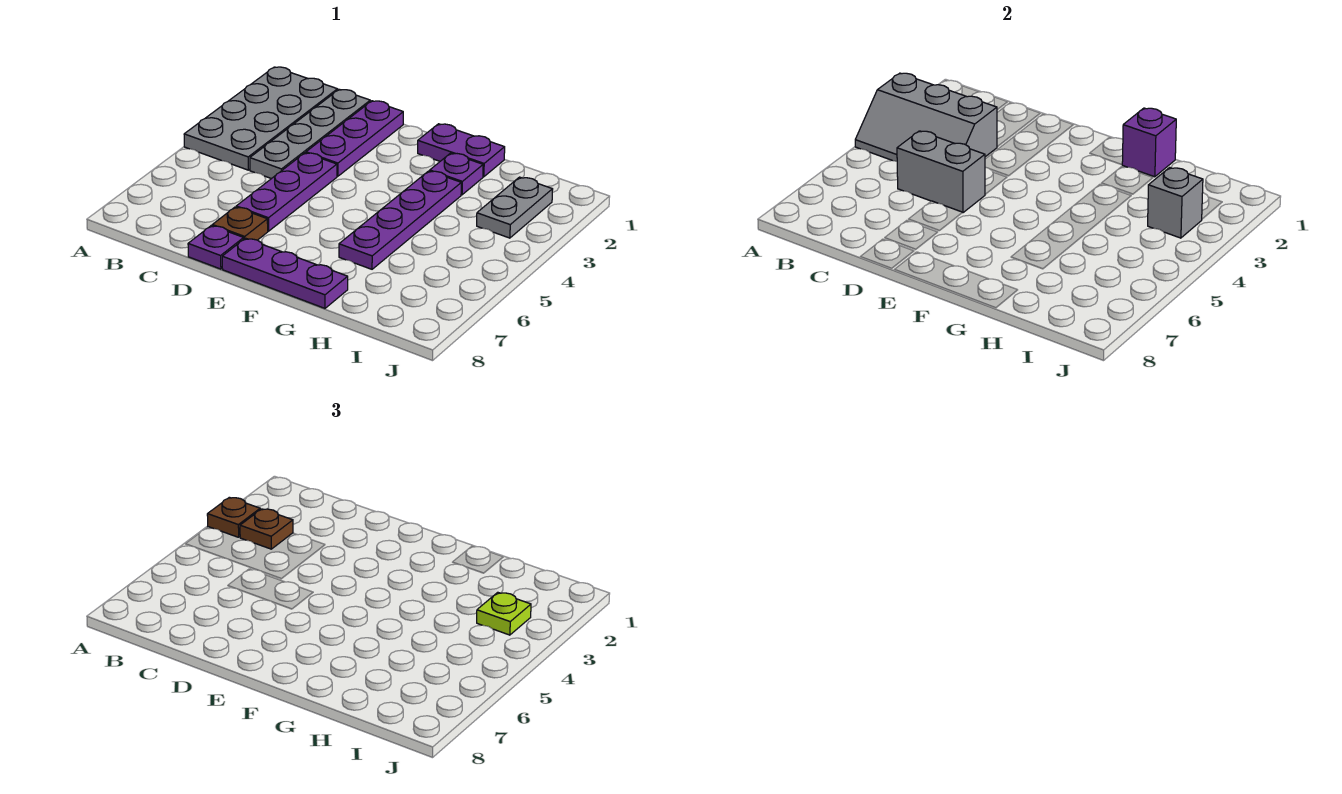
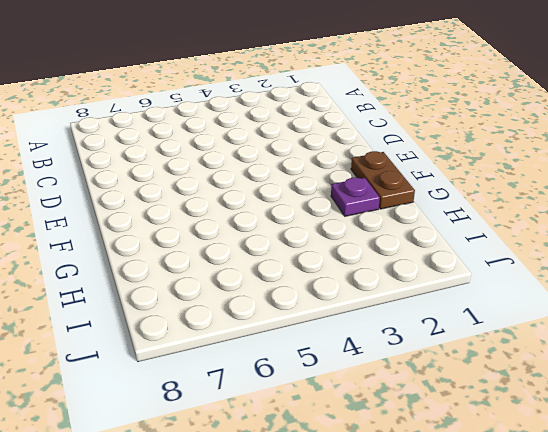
brown plate F1:G1 level 1 -> purple plate F1:G1 level 1
none -> grey plate A1:B4 level 1
none -> grey plate C1:C4 level 1
none -> purple plate D1:D3 level 1

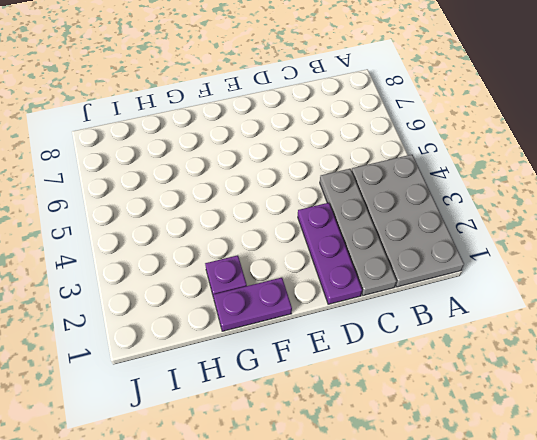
none -> purple plate D4:D6 level 1
none -> brown plate D7 level 1
none -> purple plate D8 level 1

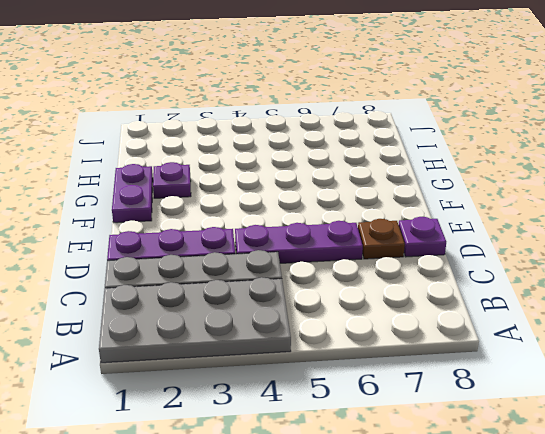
none -> purple plate E8:G8 level 1
none -> purple plate G3:G6 level 1
none -> grey plate I2:I3 level 1

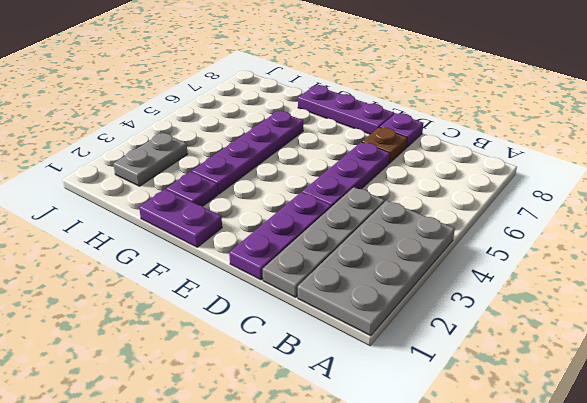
none -> grey slope A3:C4 level 2 top 3
none -> grey brick C5:D5 level 2
none -> purple brick G1 level 2

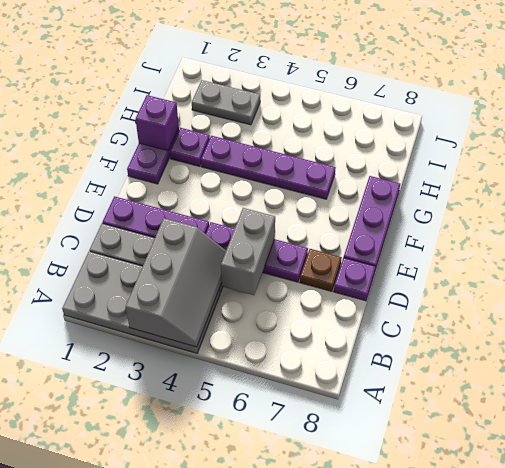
none -> grey brick I3 level 2
none -> brown plate A3 level 3
none -> brown plate B3 level 3

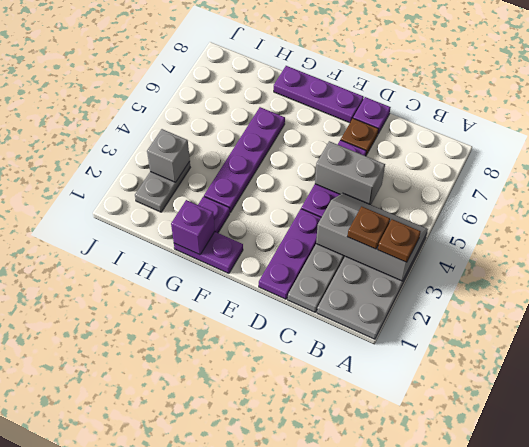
none -> lime plate I3 level 3

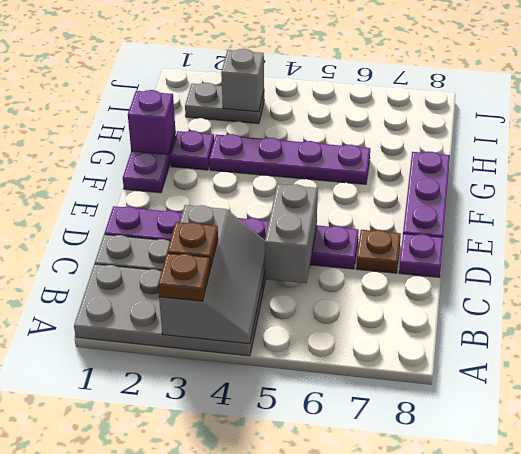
none -> lime plate I3 level 3

